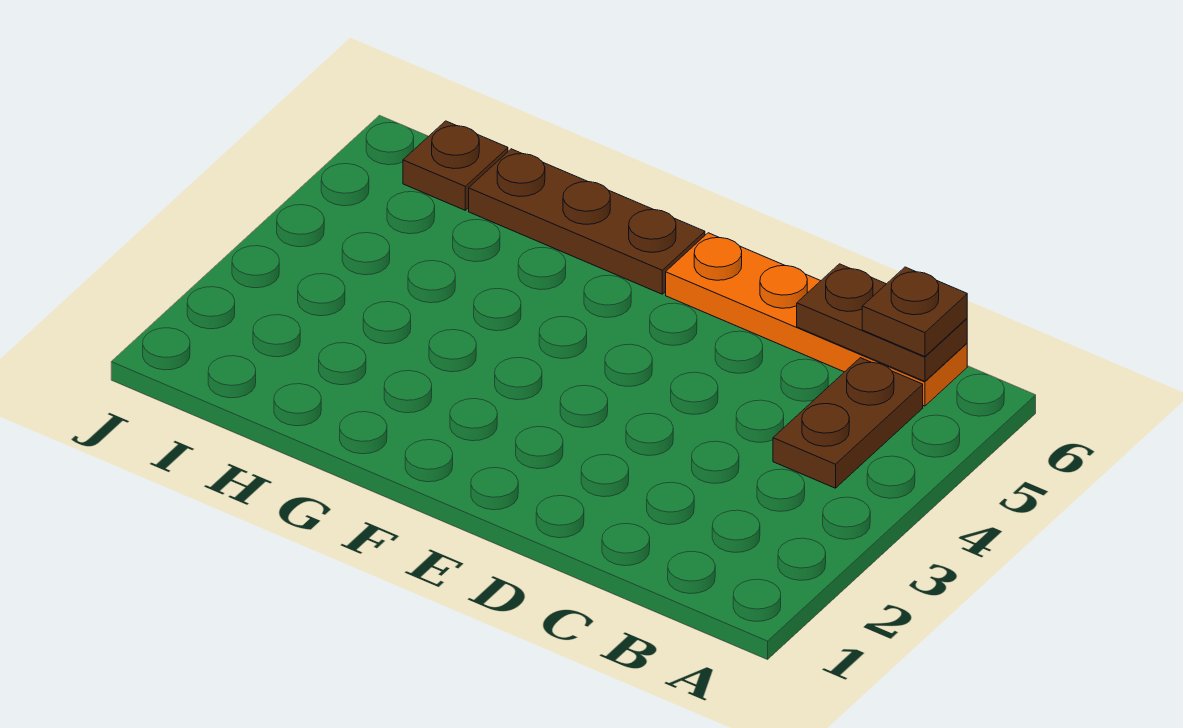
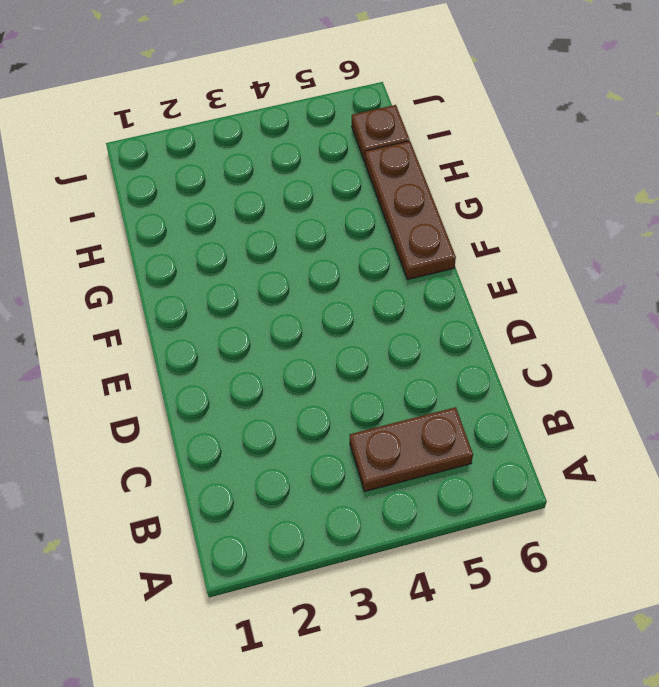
none -> orange plate B6:E6 level 1
none -> brown plate B6:C6 level 2

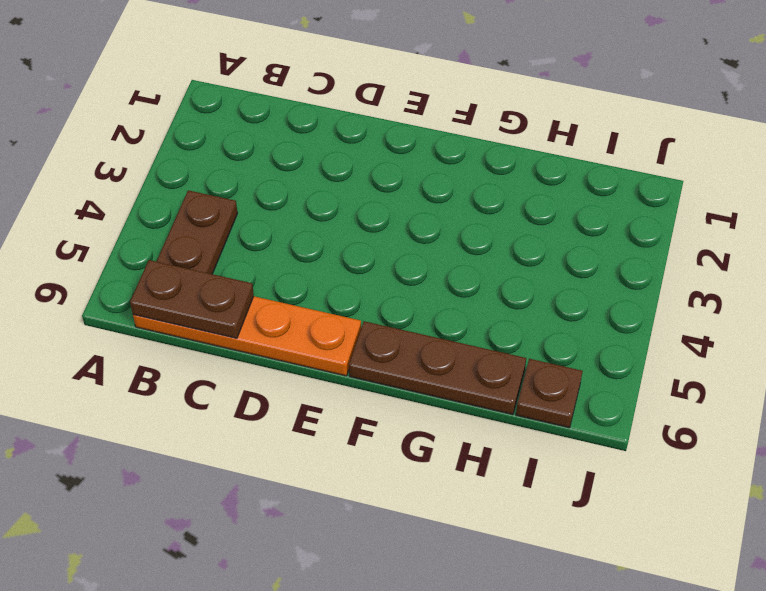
none -> brown plate B6 level 3

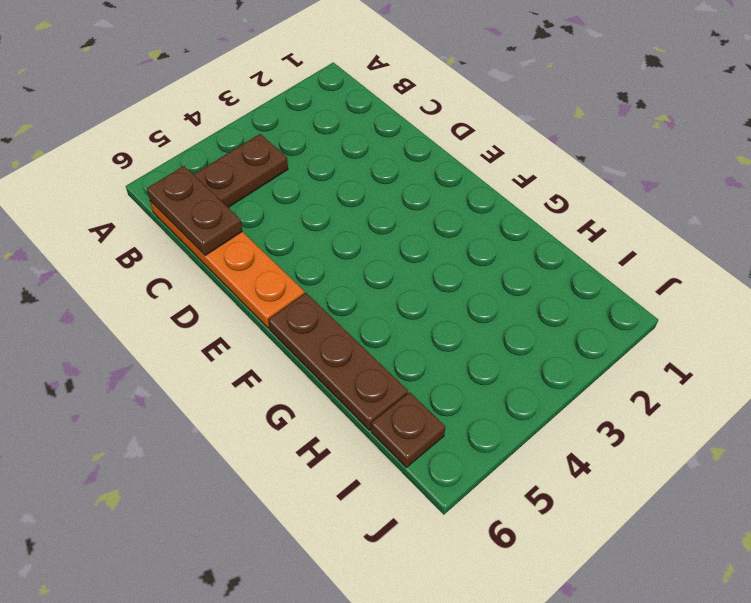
none -> brown plate B6 level 3

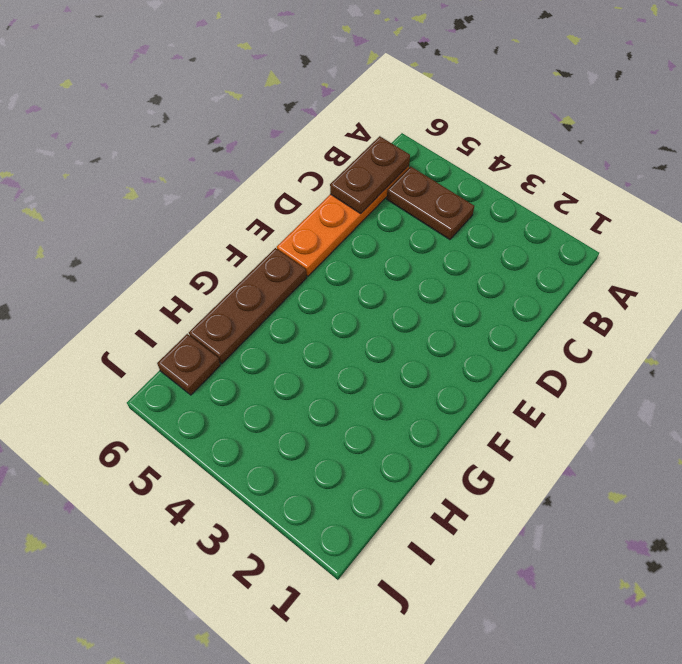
none -> brown plate B6 level 3

